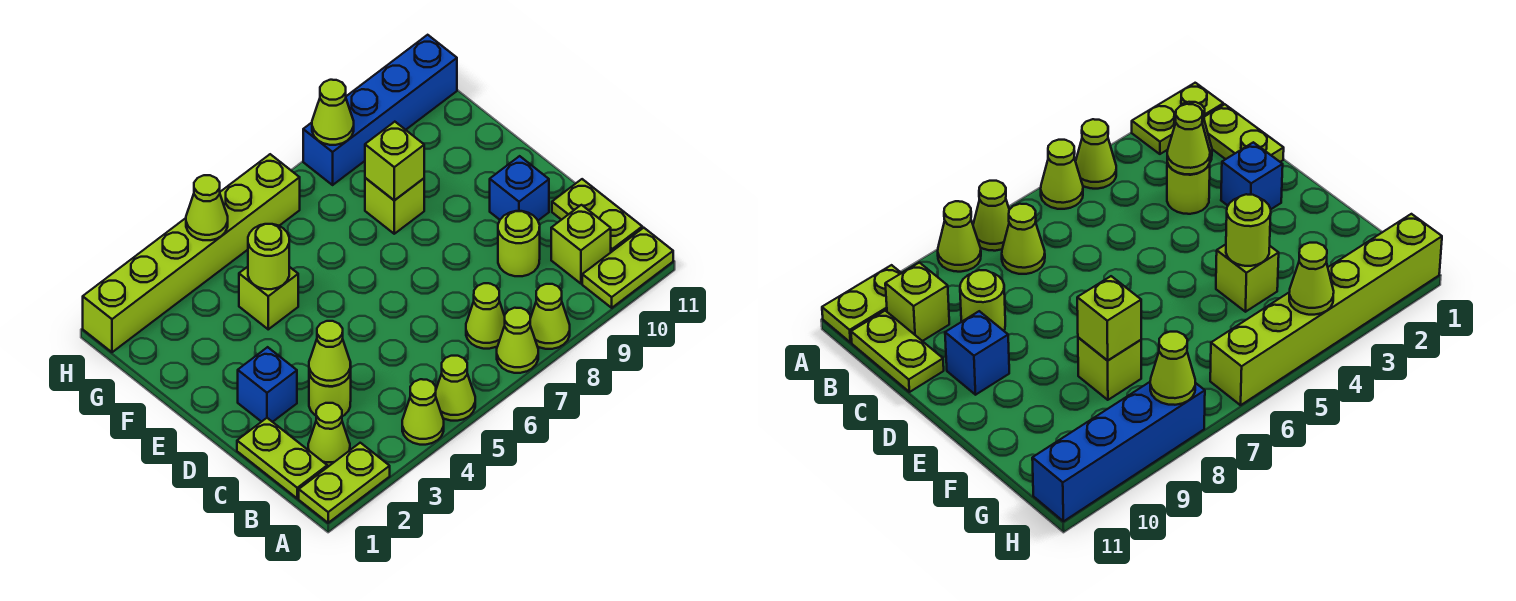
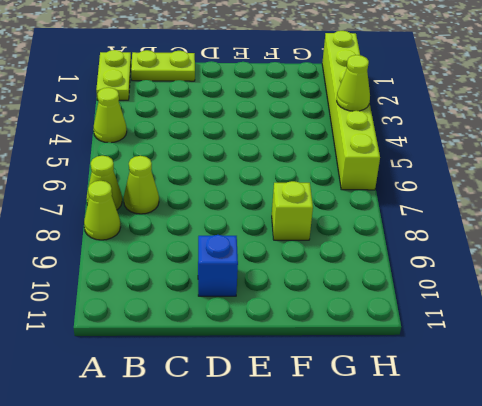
none -> lime cone A5 level 1
none -> lime plate A10:A11 level 1
none -> lime cone B2 level 1

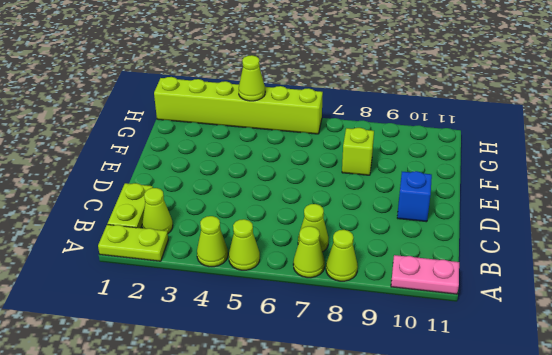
pink plate A10:A11 level 1 -> lime plate A10:A11 level 1
none -> lime brick B10 level 1
none -> lime plate B11:C11 level 1
none -> lime round brick C3 level 1

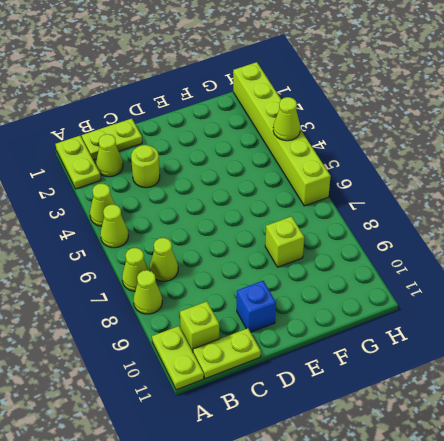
none -> lime round brick C9 level 1
none -> blue brick D2 level 1
none -> lime brick F4 level 1

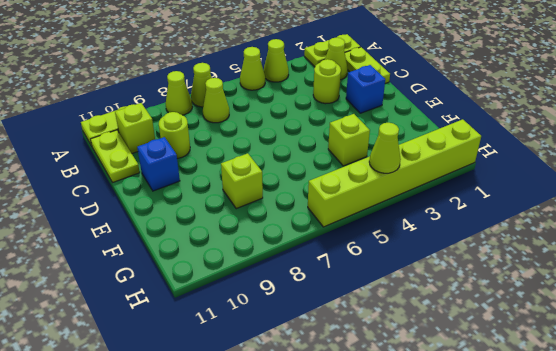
none -> blue brick H8:H11 level 1
none -> lime cone C3 level 2
none -> lime round brick F4 level 2

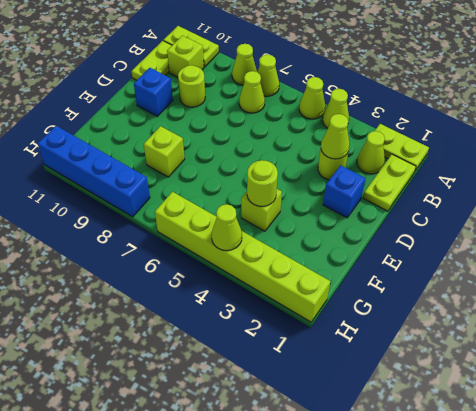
none -> lime brick F8 level 2
none -> lime cone H8 level 2

